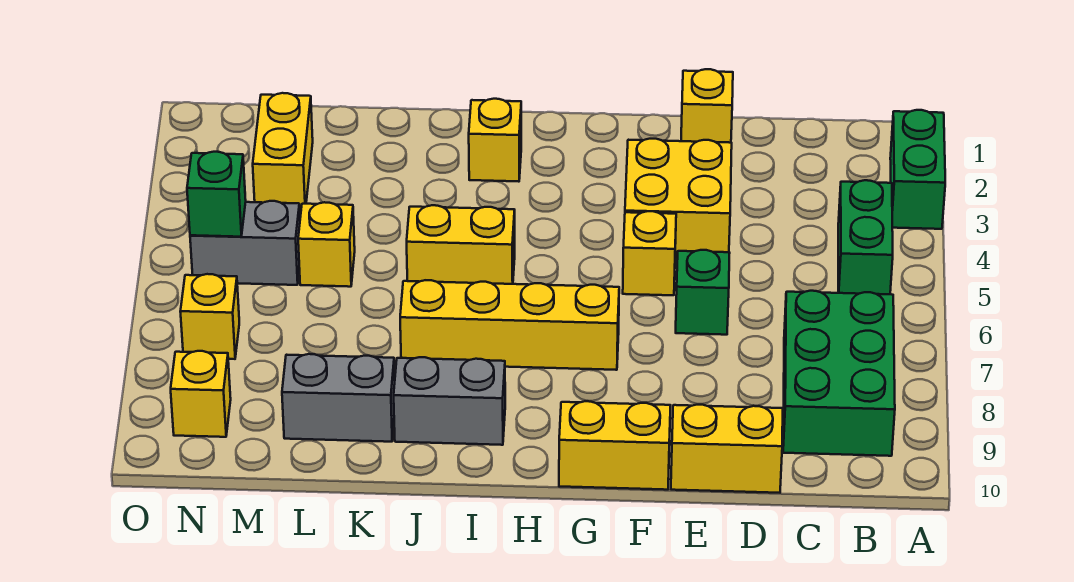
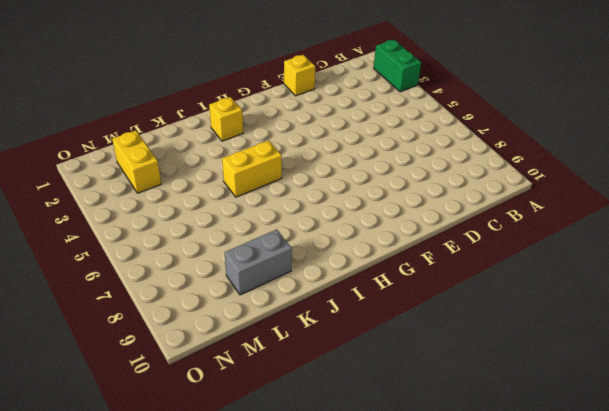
none -> green brick B4:B5 level 1
none -> green brick B7:C9 level 1
none -> yellow brick D10:E10 level 1

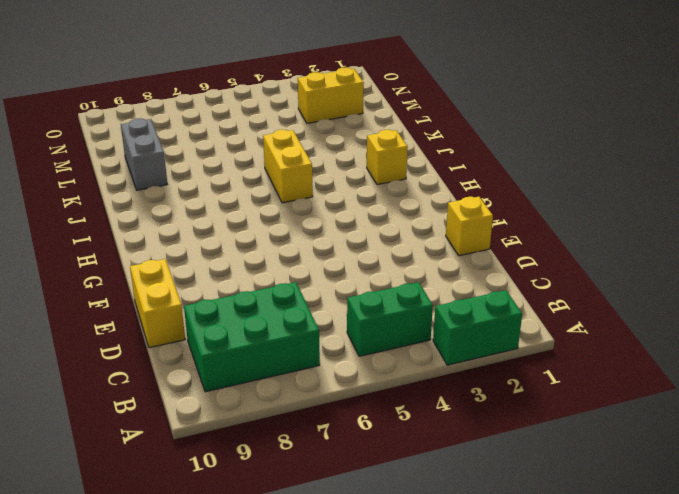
none -> yellow brick E3:F4 level 1
none -> green brick E6 level 1
none -> yellow brick F5 level 1

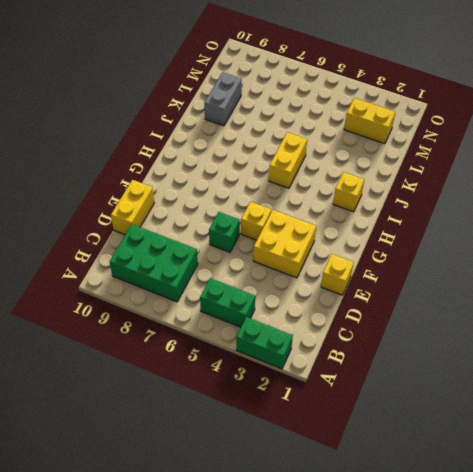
none -> yellow brick F10:G10 level 1
none -> yellow brick G7:J7 level 1
none -> grey brick I9:J9 level 1

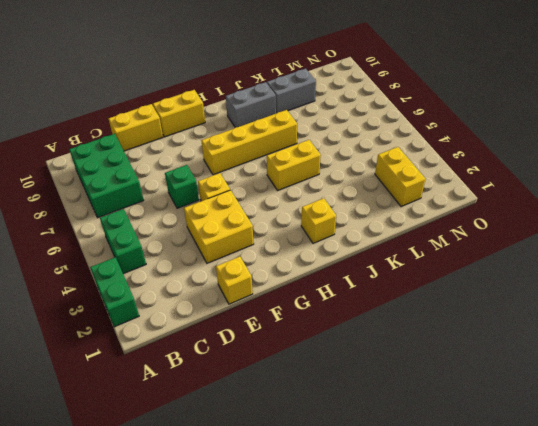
none -> yellow brick L5 level 1
none -> grey brick M5:N5 level 1
none -> yellow brick N7 level 1

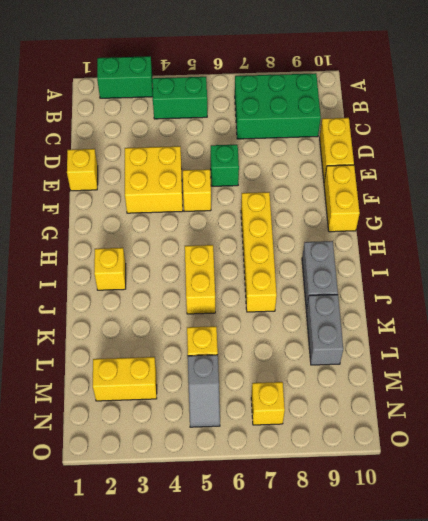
grey slope M5:N5 level 1 top M -> grey brick M5:N5 level 1
none -> yellow brick N9 level 1
none -> green brick N5 level 2

